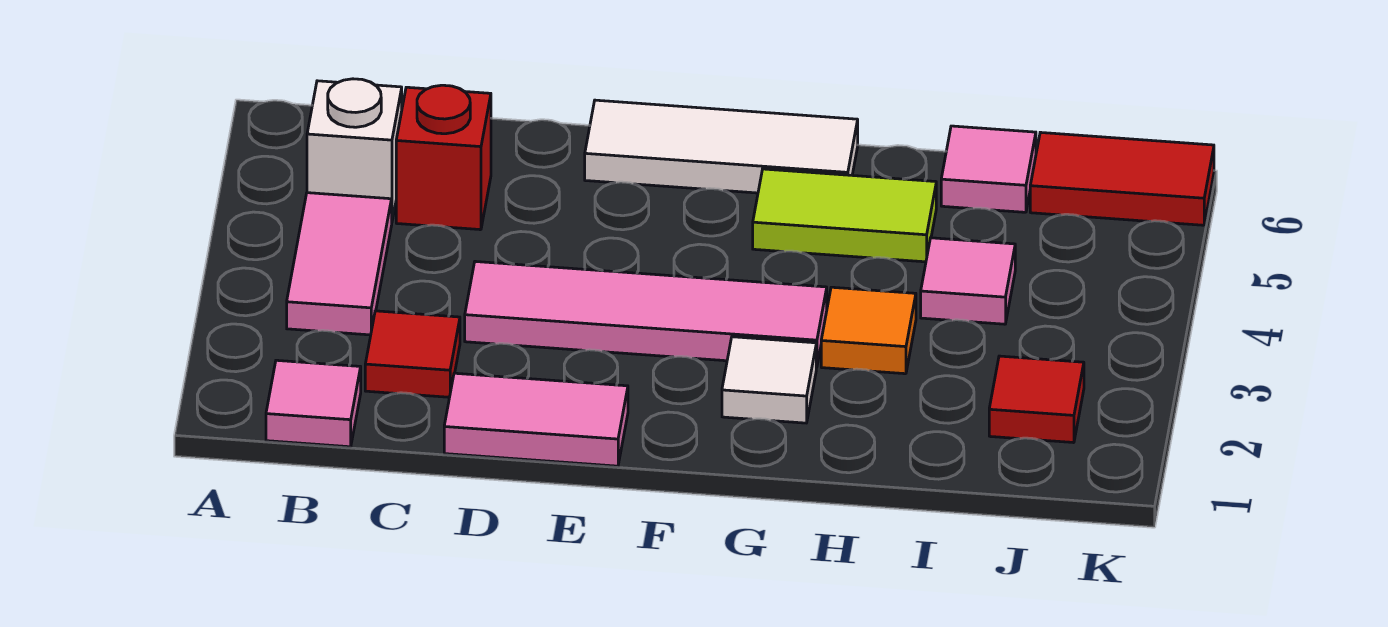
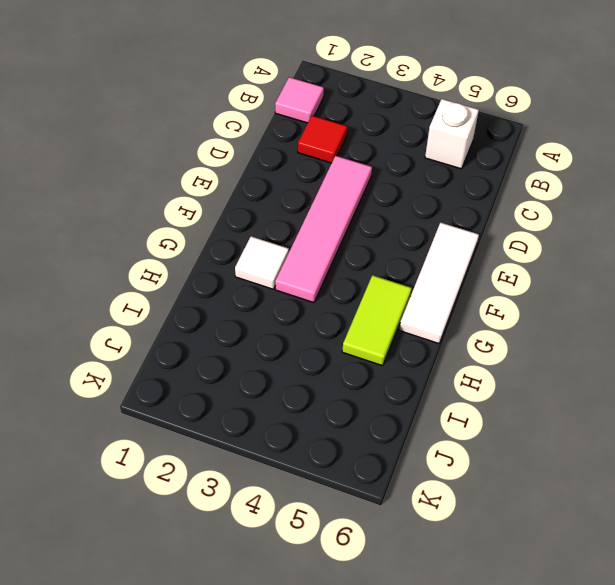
none -> pink tile B3:B4 level 1
none -> red brick C5 level 1
none -> pink tile D1:E1 level 1

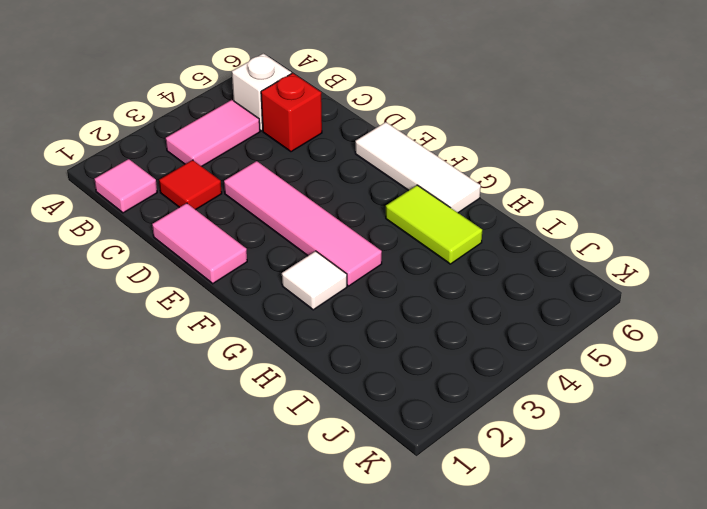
none -> orange tile H3 level 1
none -> pink tile I4 level 1
none -> pink tile I6 level 1

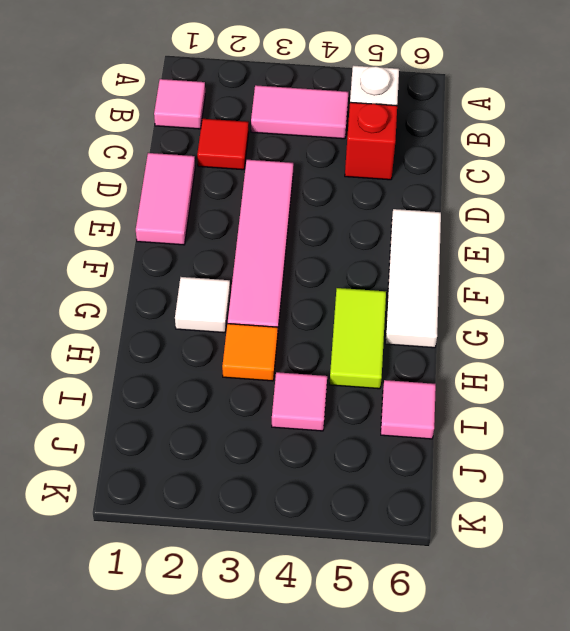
none -> red tile J2 level 1
none -> red tile J6:K6 level 1

